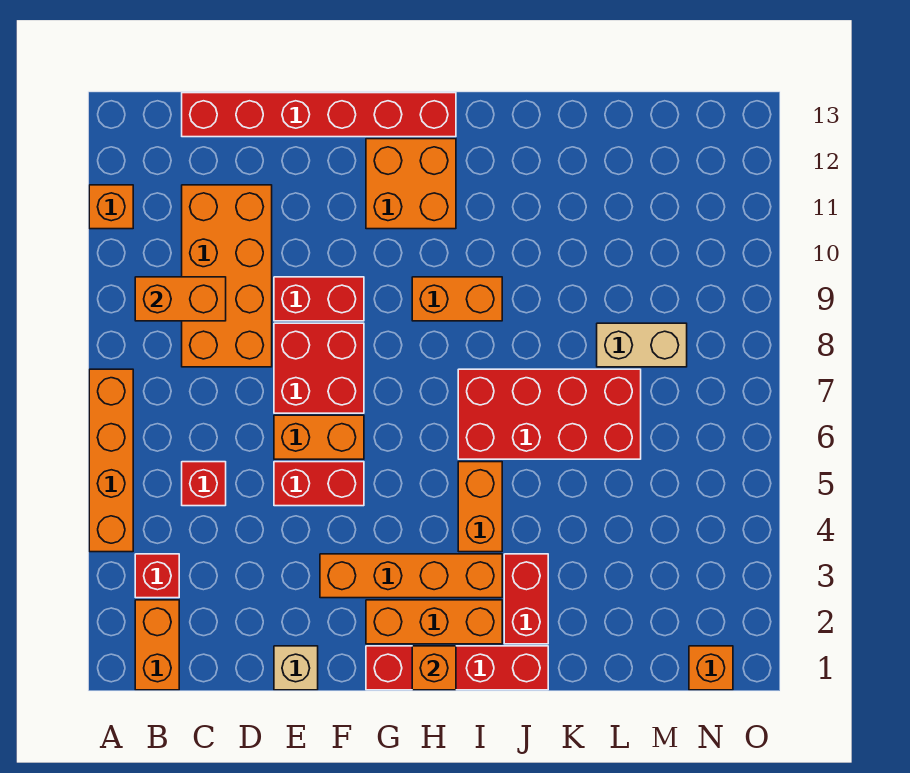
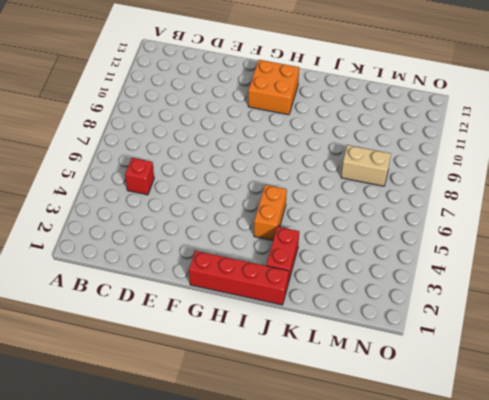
none -> orange brick A4:A7 level 1
none -> orange brick A11 level 1
none -> orange brick B1:B2 level 1

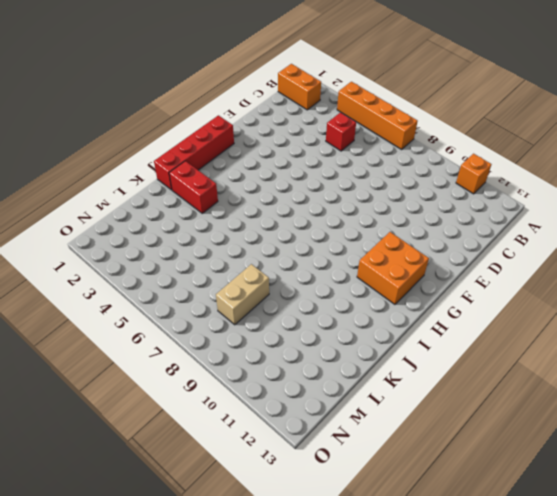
none -> red brick B3 level 1
none -> orange brick C8:D11 level 1
none -> red brick C13:H13 level 1

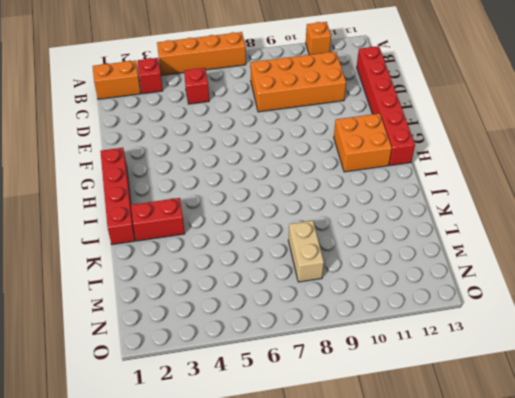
none -> tan brick E1 level 1
none -> red brick E5:F5 level 1
none -> orange brick E6:F6 level 1

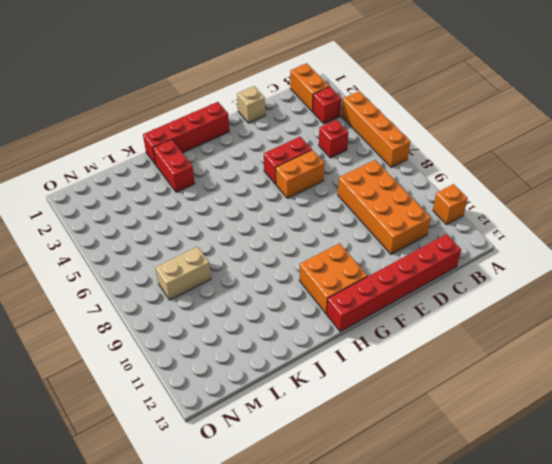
none -> red brick E7:F8 level 1
none -> red brick E9:F9 level 1
none -> orange brick F3:I3 level 1

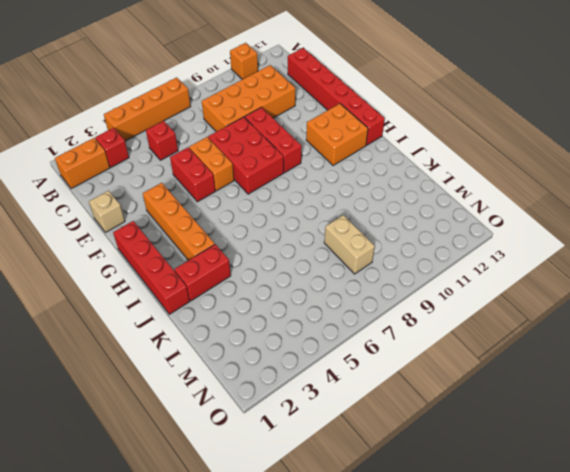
red brick E7:G8 level 1 -> red brick E7:F8 level 1
red brick E9:G9 level 1 -> red brick E9:F9 level 1
none -> orange brick G2:I2 level 1
none -> orange brick H9:I9 level 1
none -> orange brick I4:I5 level 1

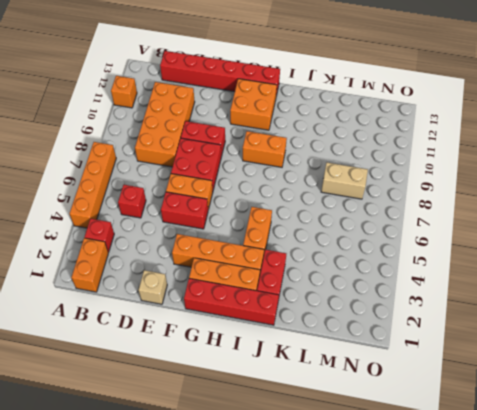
none -> red brick I6:L7 level 1
none -> orange brick N1 level 1
none -> orange brick B9:C9 level 2

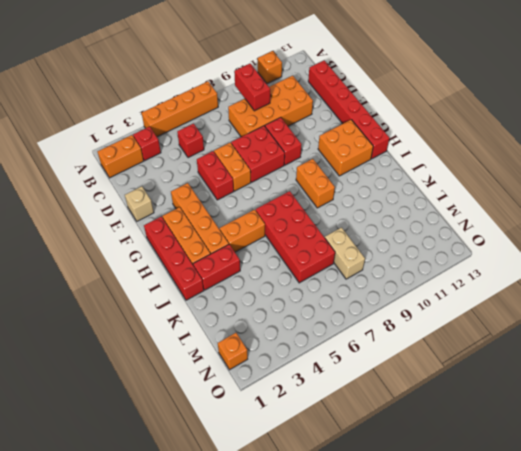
red brick B9:C9 level 2 -> orange brick B9:C9 level 2
none -> orange brick H1 level 2

